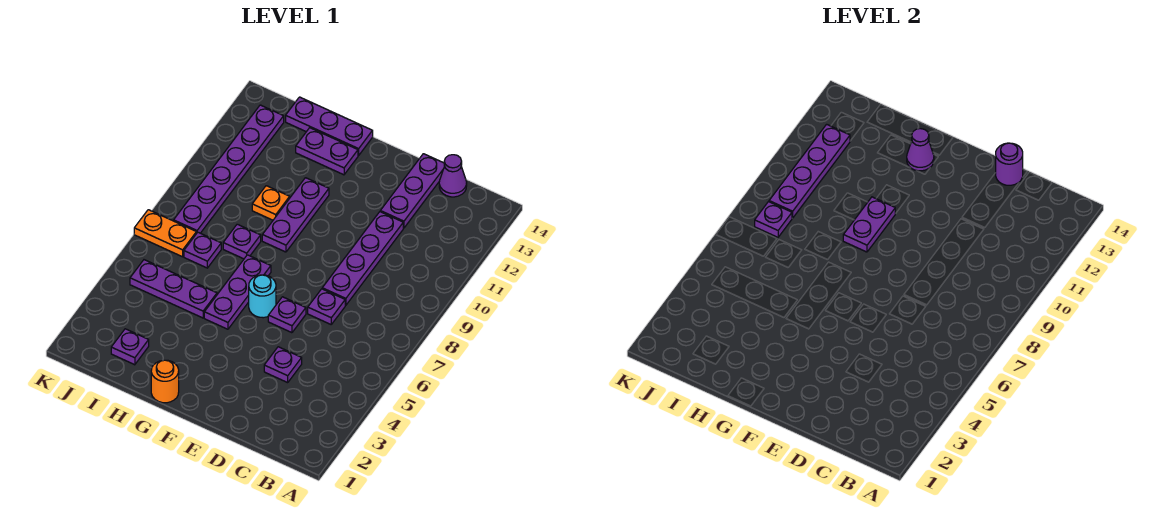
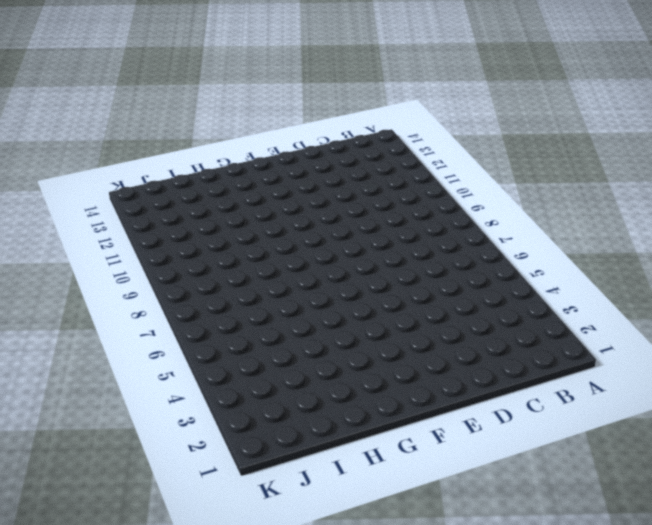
none -> purple cone C14 level 1
none -> purple plate D4 level 1
none -> purple plate D7 level 1

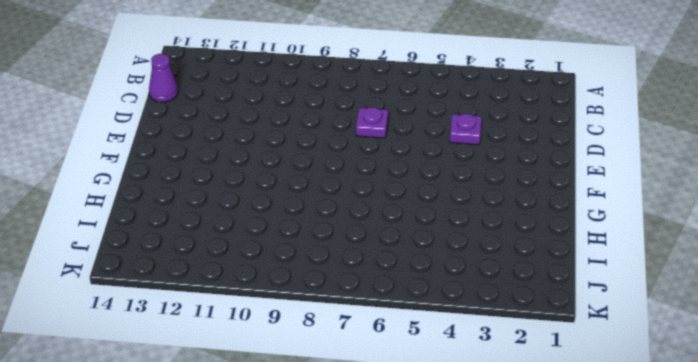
none -> purple plate D8:D11 level 1
none -> purple plate D12:D14 level 1
none -> purple plate E6 level 1

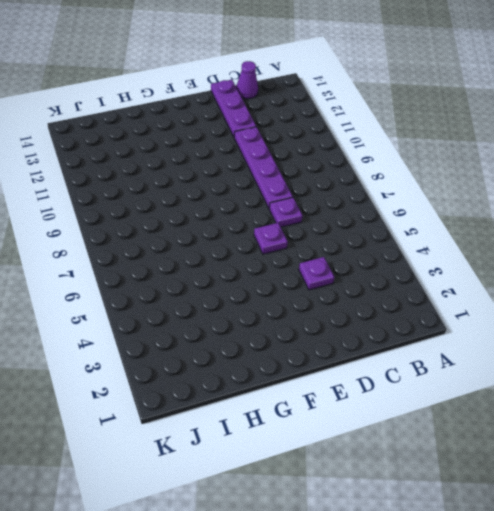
none -> cyan round brick F6 level 1
none -> orange round brick G1 level 1
none -> purple plate G5:G7 level 1

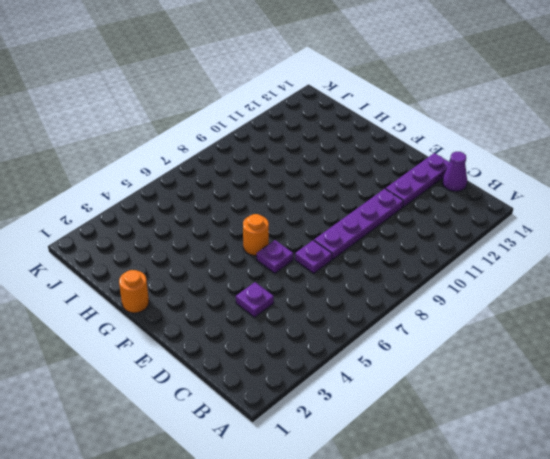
orange round brick F6 level 1 -> cyan round brick F6 level 1
none -> purple plate G5:G7 level 1
none -> purple plate G9:G11 level 1
none -> purple plate G13:H13 level 1

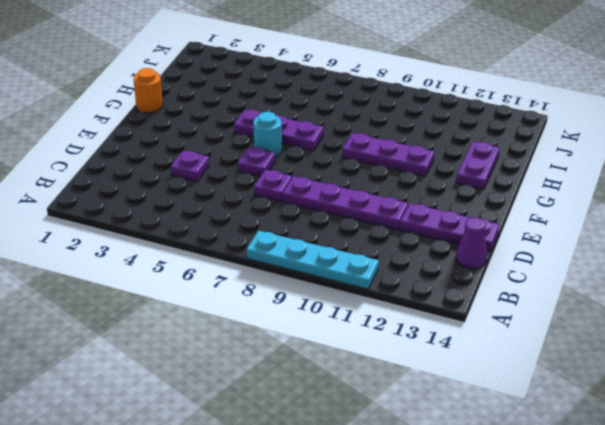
cyan plate A8:A11 level 1 -> none
none -> purple plate G14:I14 level 1
none -> purple plate H5:J5 level 1
none -> purple plate H8 level 1

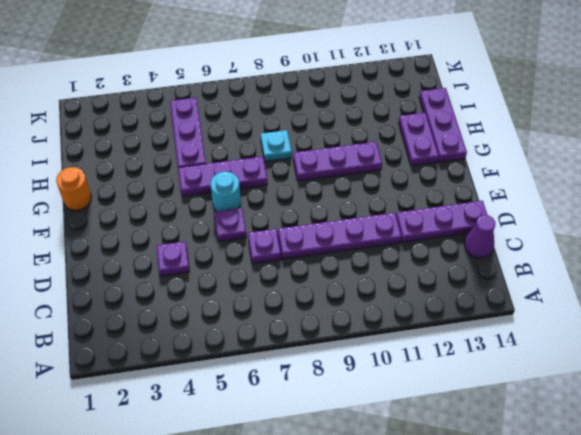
cyan plate H8 level 1 -> purple plate H8 level 1
none -> orange plate H10 level 1
none -> purple plate I2 level 1
none -> purple plate I7 level 1

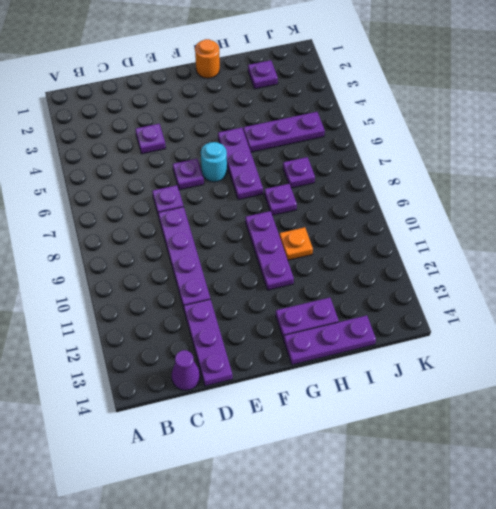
none -> orange plate J7:K7 level 1
none -> purple plate J8:J13 level 1
none -> purple round brick D14 level 2

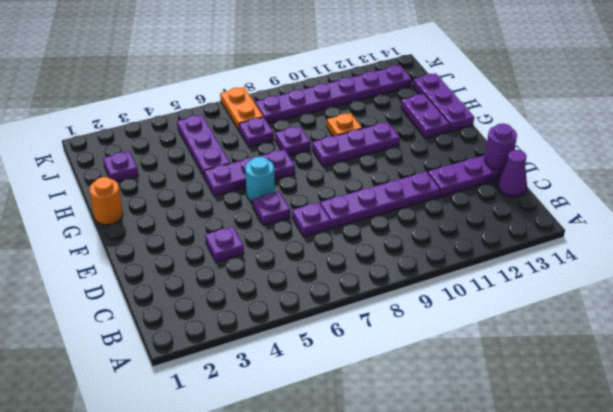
none -> purple plate G9:G10 level 2
none -> purple cone G13 level 2
none -> purple plate J8 level 2

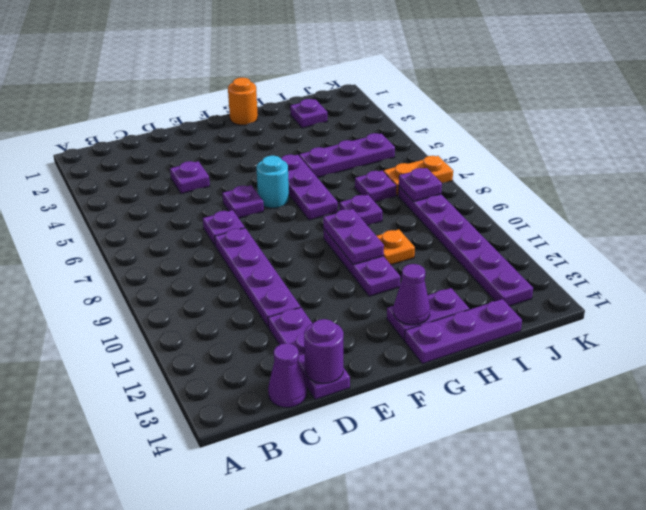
none -> purple plate J9:J12 level 2

